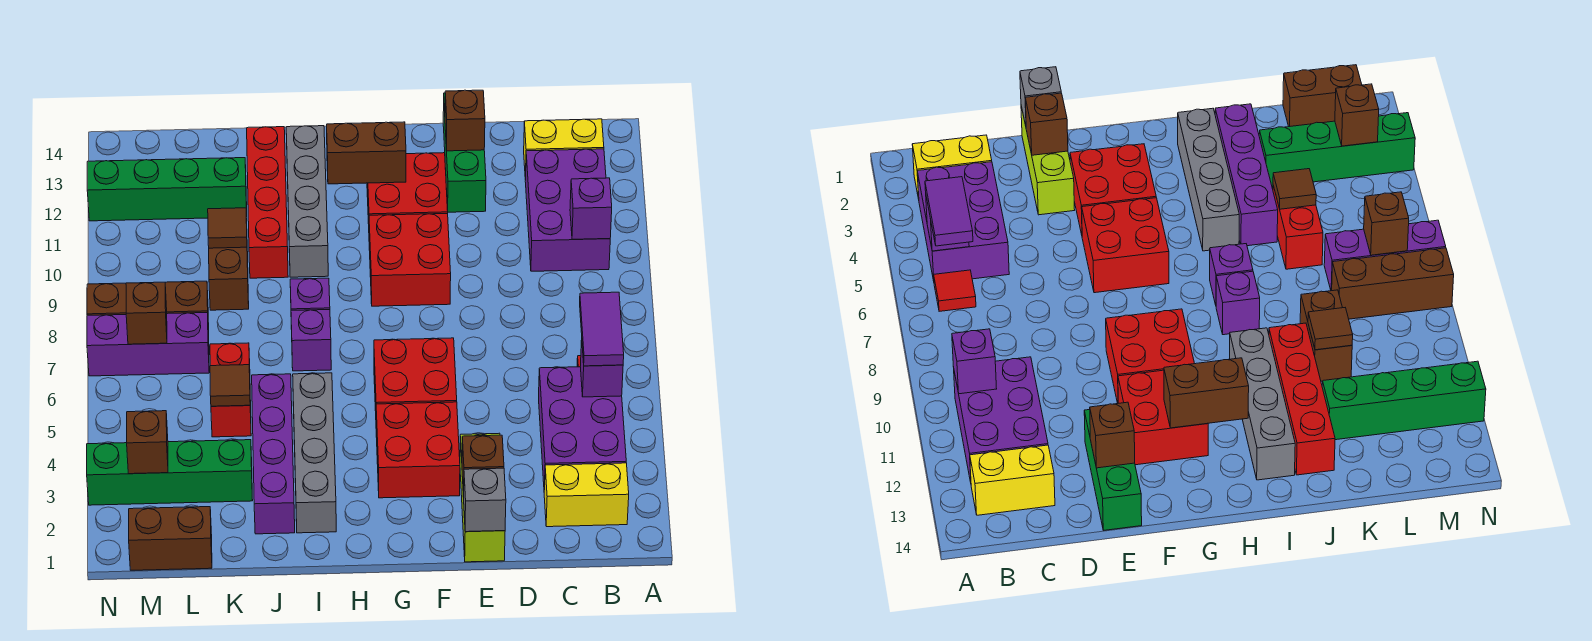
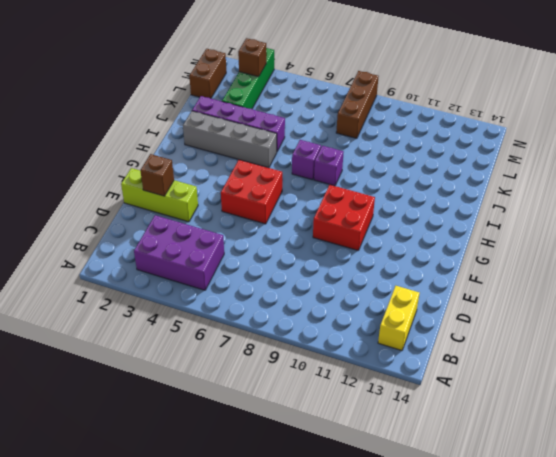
none -> yellow brick B2:C2 level 1
none -> red tile B6 level 1
none -> purple brick B10:C12 level 1
none -> green brick E12:E14 level 1

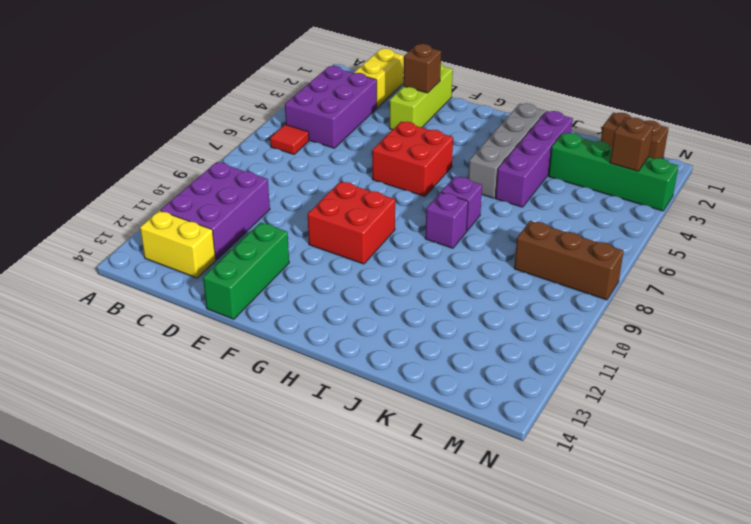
yellow brick C1:C2 level 1 -> yellow brick B2:C2 level 1
none -> red brick F3:G4 level 1
none -> red brick F11:G12 level 1
none -> grey brick I10:I13 level 1
none -> red brick J10:J13 level 1

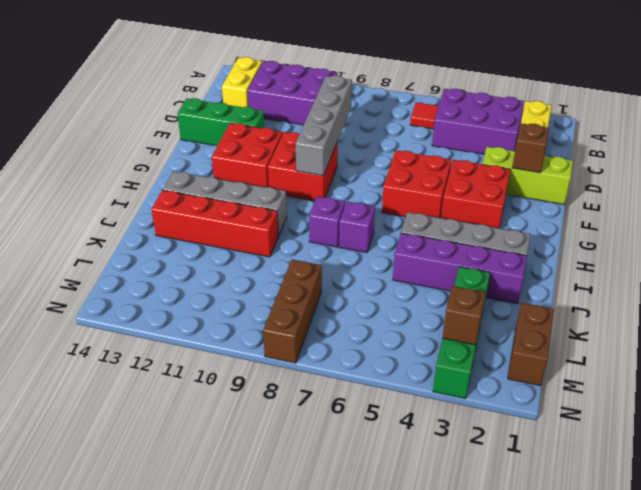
grey brick D9:G9 level 2 -> none
none -> red brick K5:K6 level 1
none -> brown brick K9:K10 level 1
none -> green brick K12:N12 level 1
none -> purple brick L7:N7 level 1

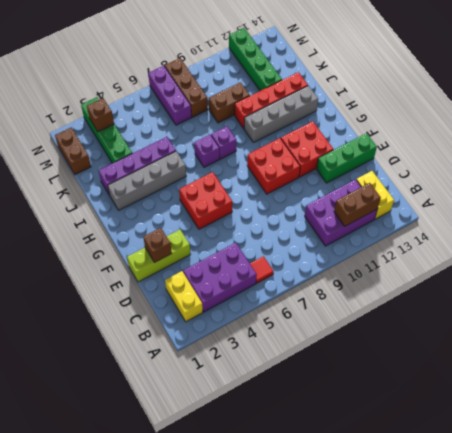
brown brick B11:B12 level 2 -> brown brick G12:H12 level 2
none -> red brick F3:G4 level 1
none -> red brick K5:K6 level 1
none -> purple brick B5 level 2
none -> purple brick B10 level 2

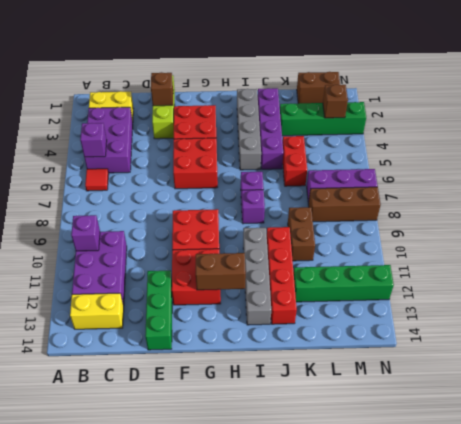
none -> grey brick E1 level 2
none -> brown brick E13 level 2
none -> brown tile K5 level 2
none -> brown tile K10 level 2

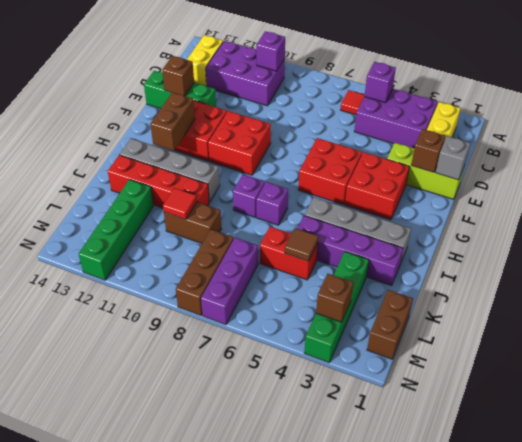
red tile K10 level 2 -> brown tile K10 level 2
none -> brown brick M7 level 2
none -> purple tile B5:B6 level 3

